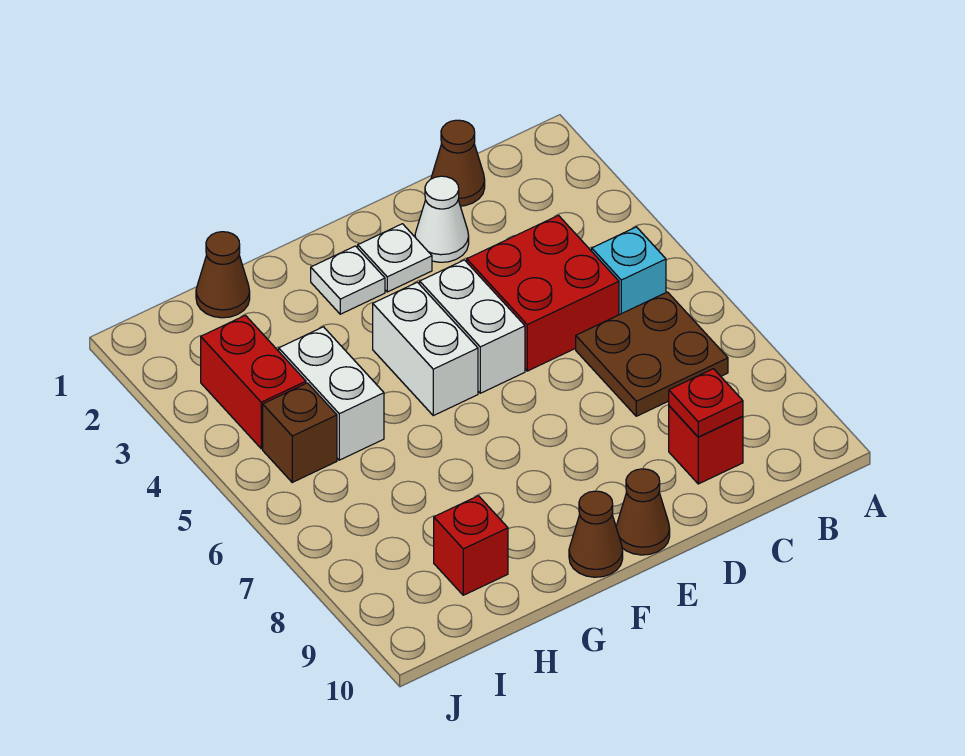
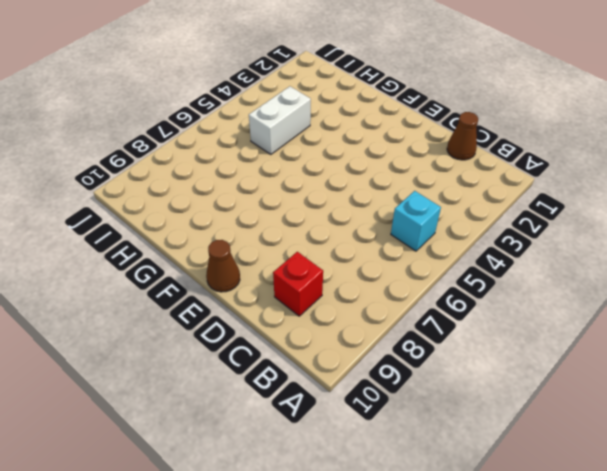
none -> brown plate B6:C7 level 1
none -> red brick C4:D5 level 1
none -> white cone D2 level 1

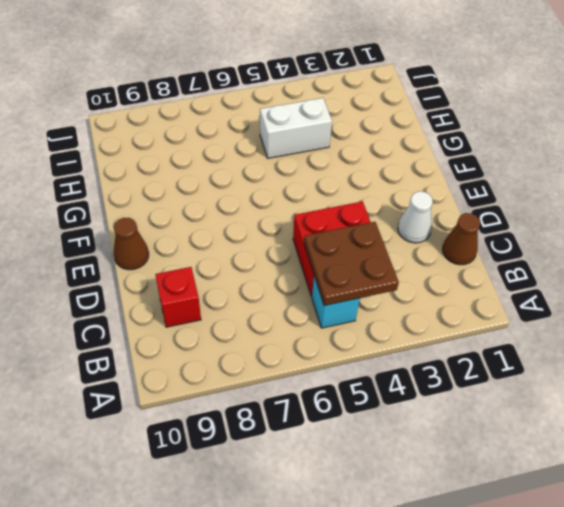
brown plate B4:C5 level 2 -> brown plate B6:C7 level 1
none -> white plate E2 level 1
none -> white brick E4:E5 level 1
none -> white plate F2 level 1

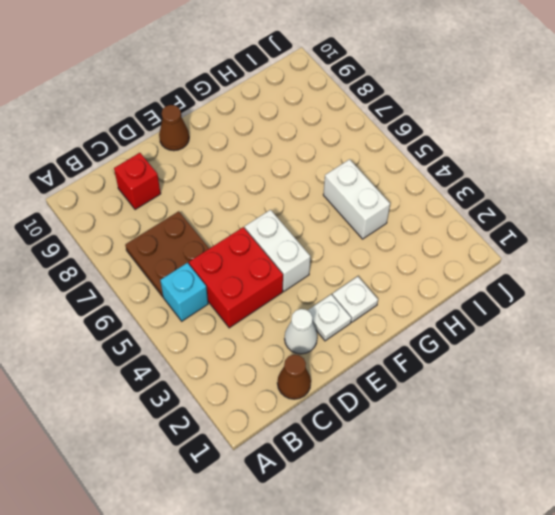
none -> white brick F4:F5 level 1
none -> brown cone F10 level 1
none -> brown cone H1 level 1

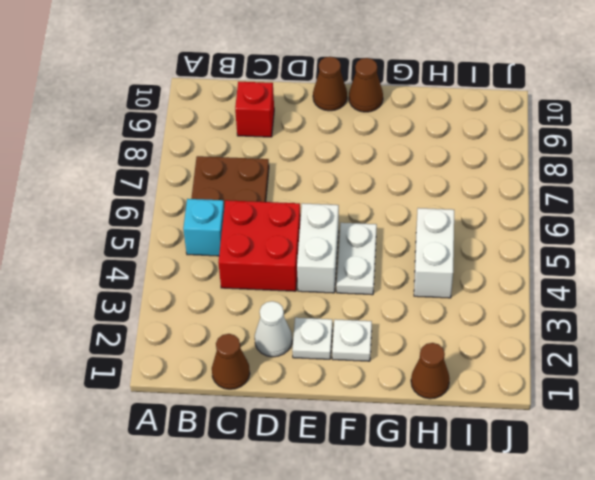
white plate F4:F5 level 1 -> white brick F4:F5 level 1
none -> red brick H9 level 1
none -> red brick I3:I4 level 1
none -> brown brick I5 level 1

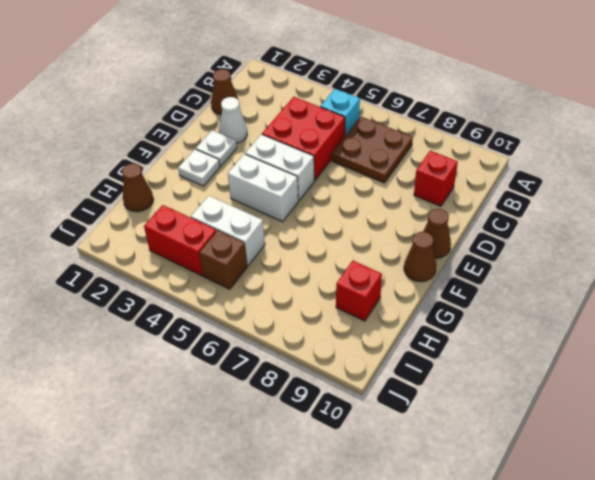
none -> red plate C9 level 2

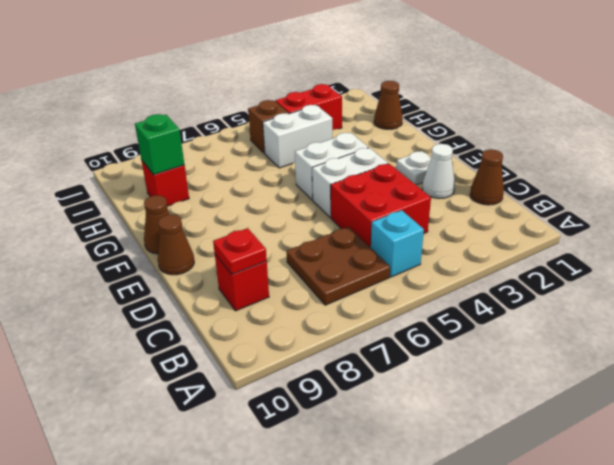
green brick H9 level 2 -> none
none -> white plate F2 level 1

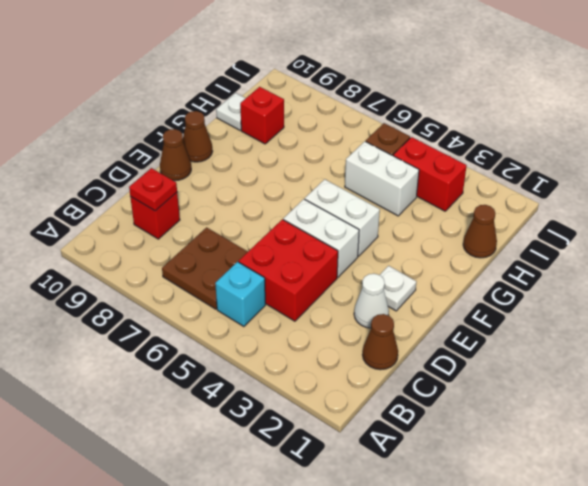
white plate H10 level 1 -> white plate F2 level 1

